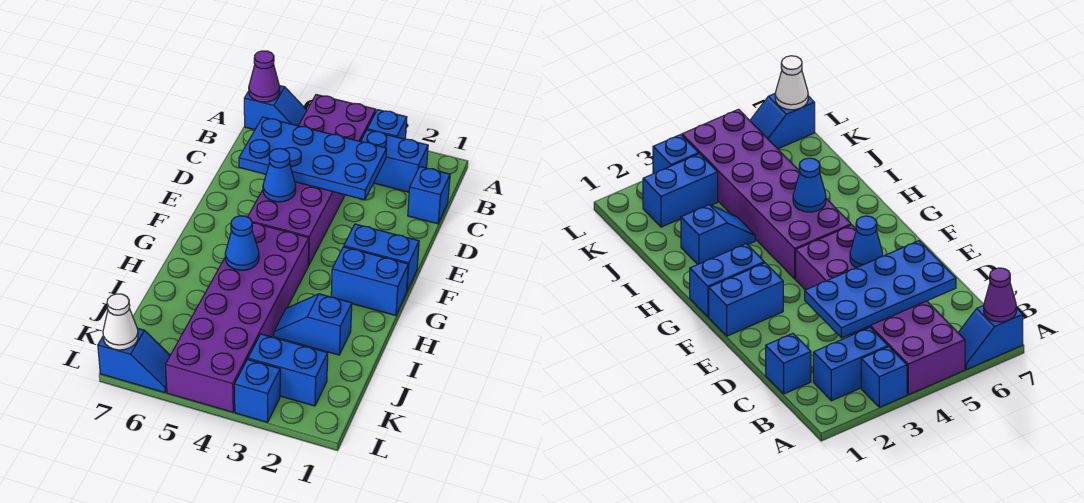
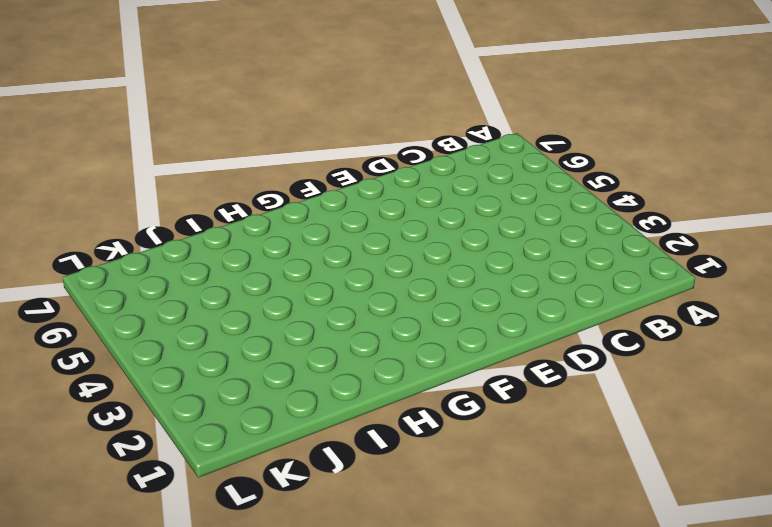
none -> blue brick A3 level 1
none -> purple brick A4:F5 level 1
none -> blue slope A6:A7 level 1 top 7

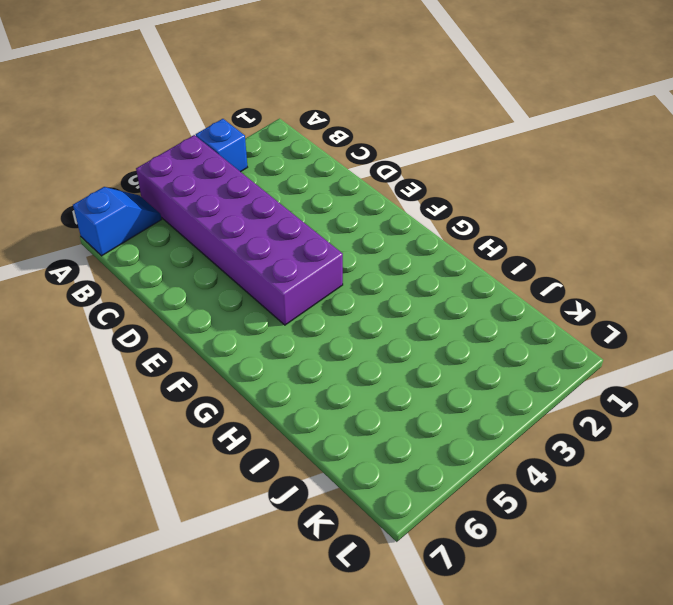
none -> blue brick B2:B3 level 1
none -> blue brick C1 level 1
none -> blue brick F1:F2 level 1

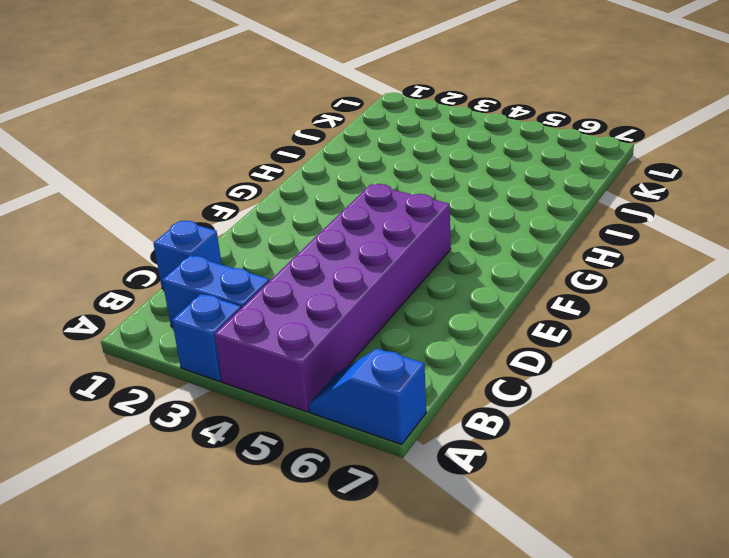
none -> blue brick F1:F2 level 1
none -> blue brick G1:G2 level 1
none -> purple brick G4:L5 level 1

